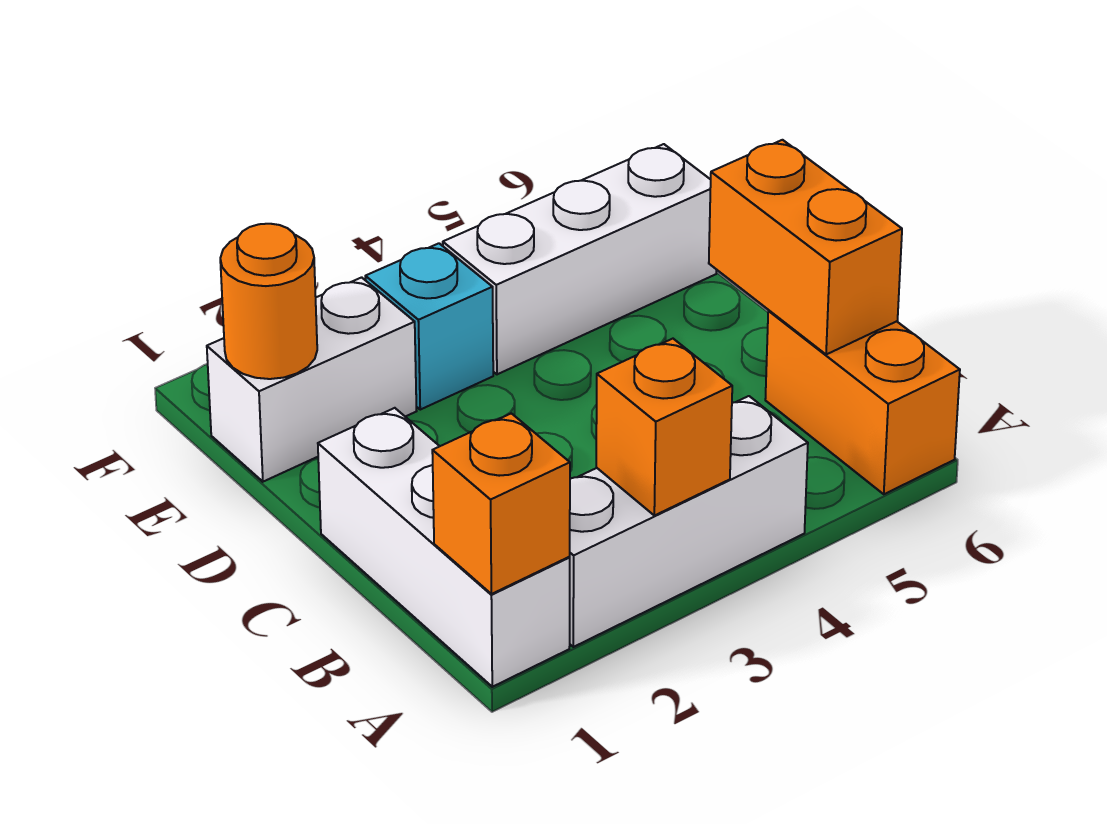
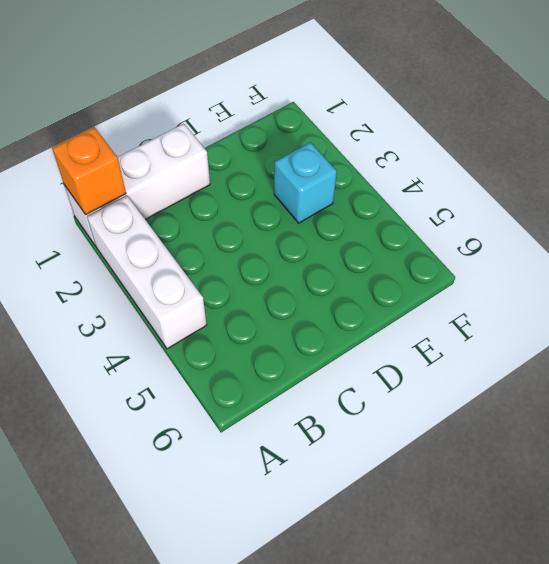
none -> orange brick A6:B6 level 1
none -> white brick E1:E2 level 1

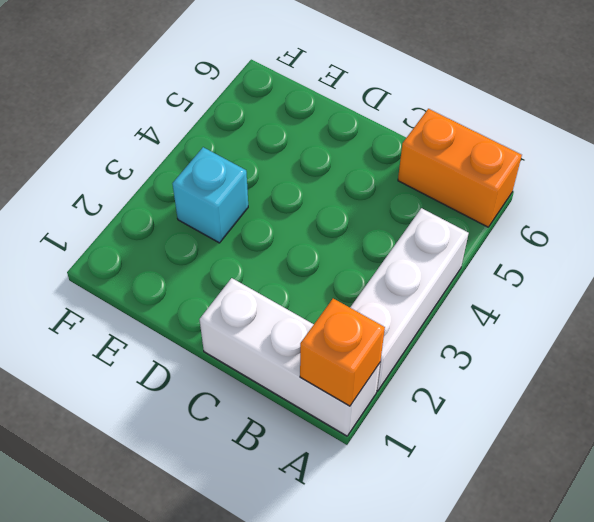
none -> white brick E1:E2 level 1
none -> white brick E4:E6 level 1

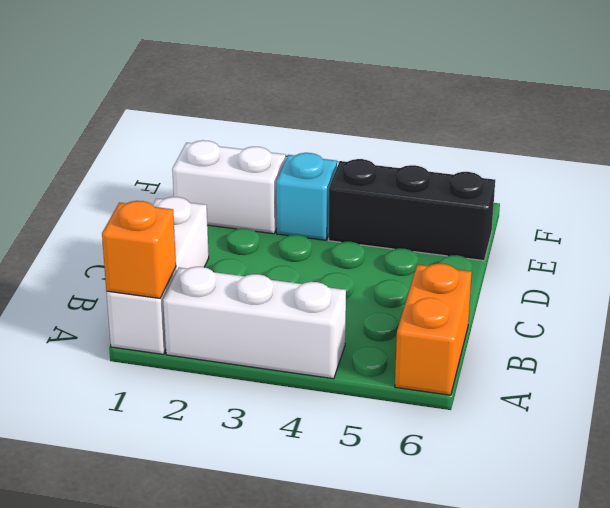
black brick E4:E6 level 1 -> white brick E4:E6 level 1
none -> orange brick A3 level 2
none -> orange brick B6:C6 level 2

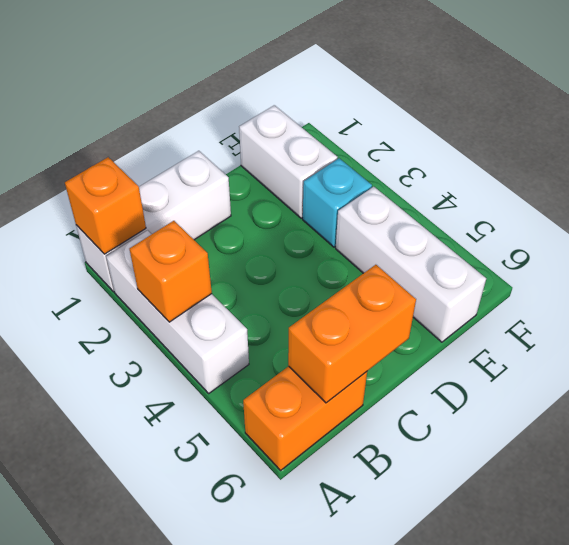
none -> orange round brick E1 level 2

